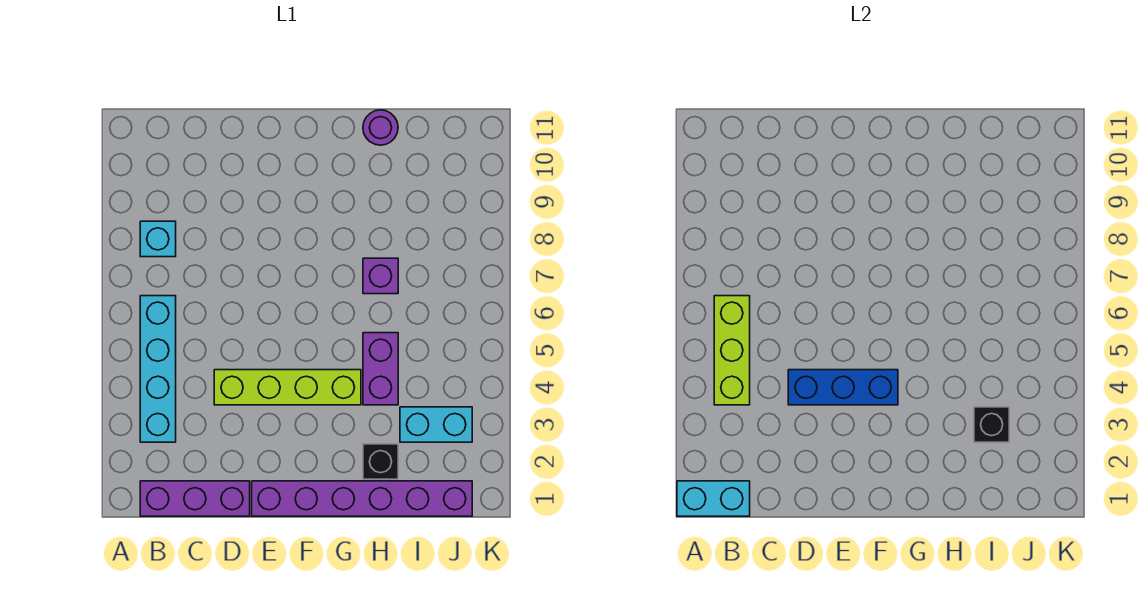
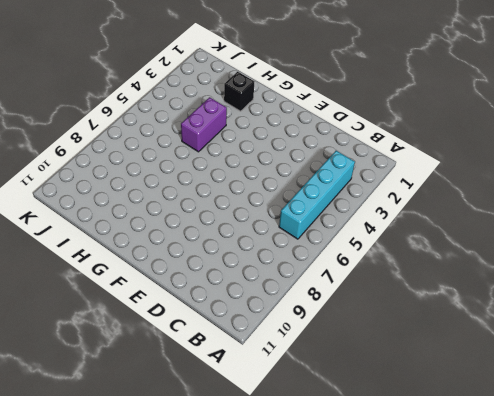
none -> purple brick B1:D1 level 1
none -> cyan brick B8 level 1
none -> lime brick D4:G4 level 1

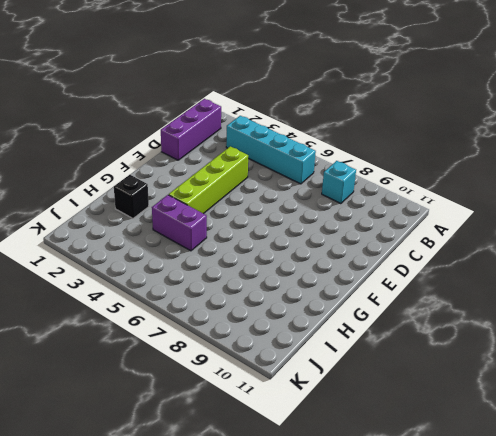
none -> purple brick E1:J1 level 1
none -> purple brick H7 level 1
none -> purple round brick H11 level 1

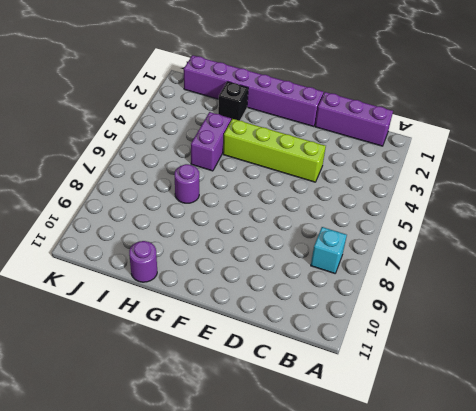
purple round brick H7 level 1 -> purple brick H7 level 1
none -> cyan brick B3:B6 level 1
none -> cyan brick I3:J3 level 1
none -> cyan brick A1:B1 level 2

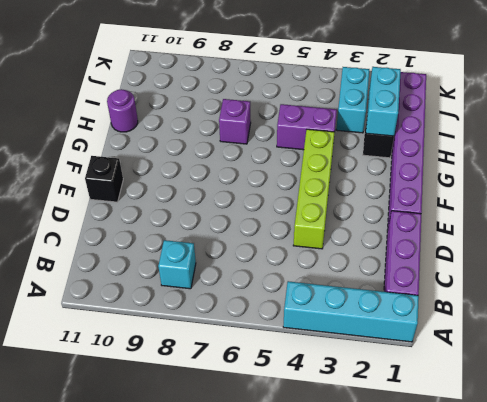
cyan brick A1:A4 level 1 -> cyan brick B3:B6 level 1
black brick E11 level 1 -> black brick I3 level 2
cyan brick H2:I2 level 2 -> cyan brick A1:B1 level 2
none -> lime brick B4:B6 level 2
none -> blue brick D4:F4 level 2

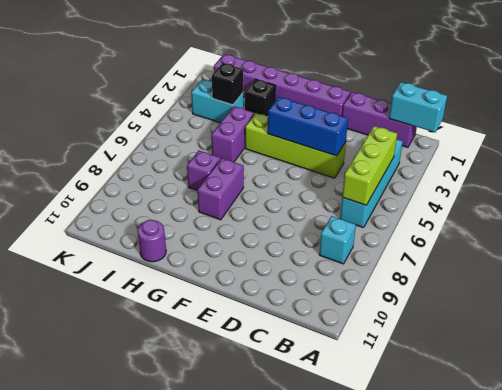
purple brick G7:G8 level 1 -> none

